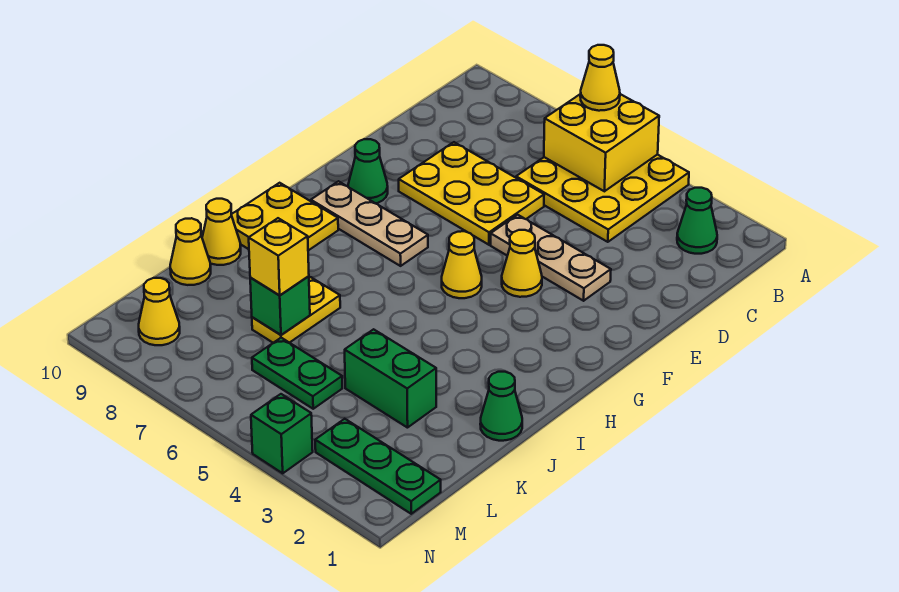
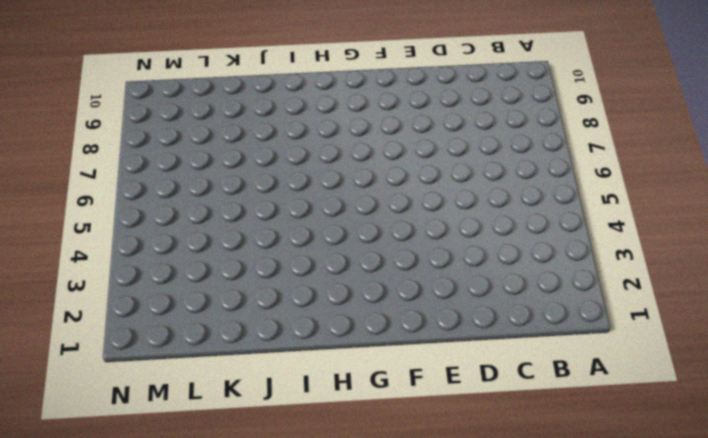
none -> yellow plate A4:C6 level 1
none -> green cone B2 level 1
none -> yellow plate D6:E8 level 1

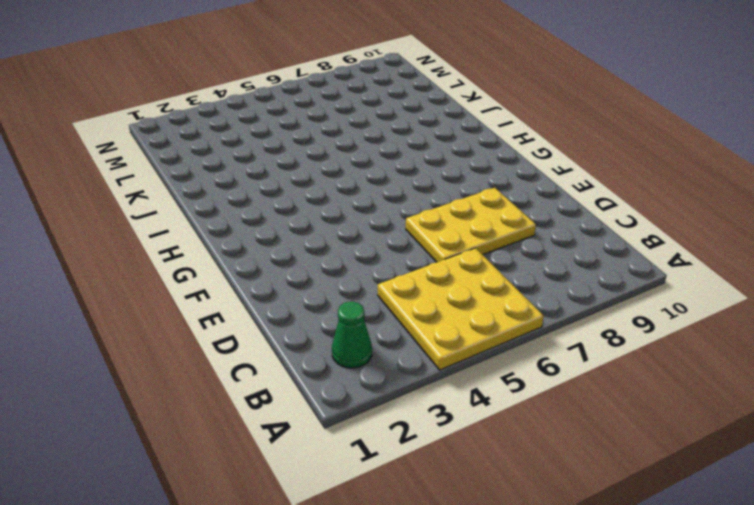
none -> tan plate E3:E5 level 1
none -> yellow cone F4 level 1
none -> green cone F9 level 1

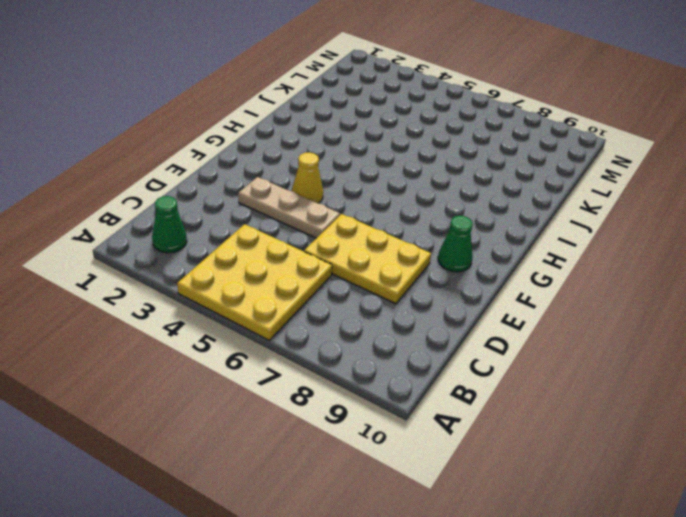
none -> yellow cone G5 level 1
none -> tan plate G7:G9 level 1
none -> yellow plate H9:I10 level 1

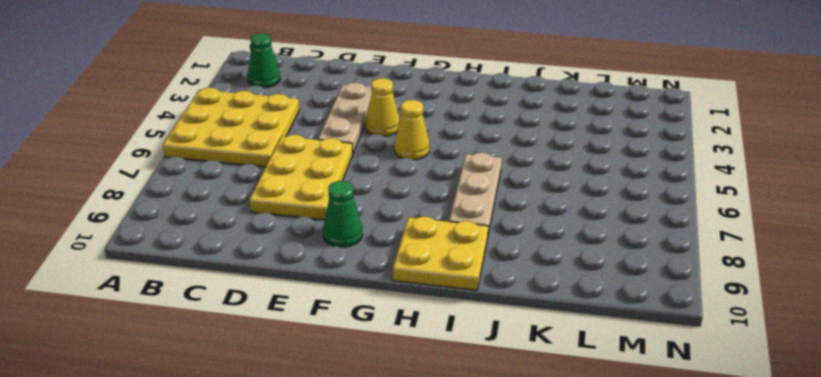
tan plate I6:I8 level 1 -> tan plate G7:G9 level 1
none -> green cone J1 level 1
none -> yellow plate J7:K7 level 1
none -> yellow cone J10 level 1

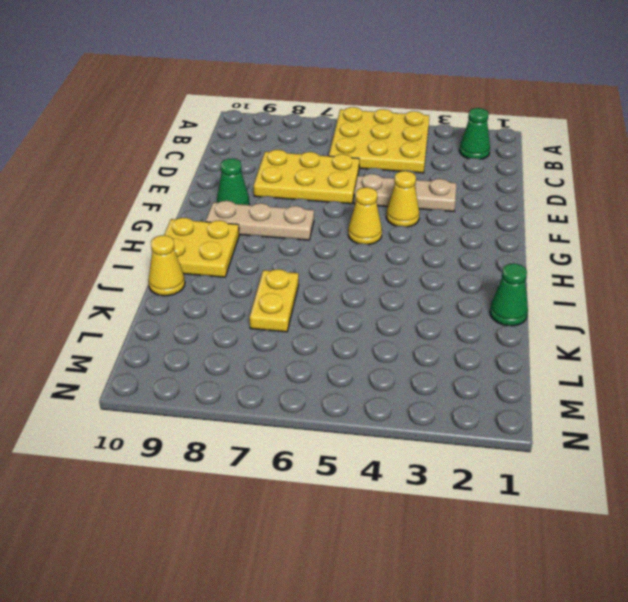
none -> green brick K3:K4 level 1
none -> yellow cone K10 level 1
none -> green plate L5:L6 level 1

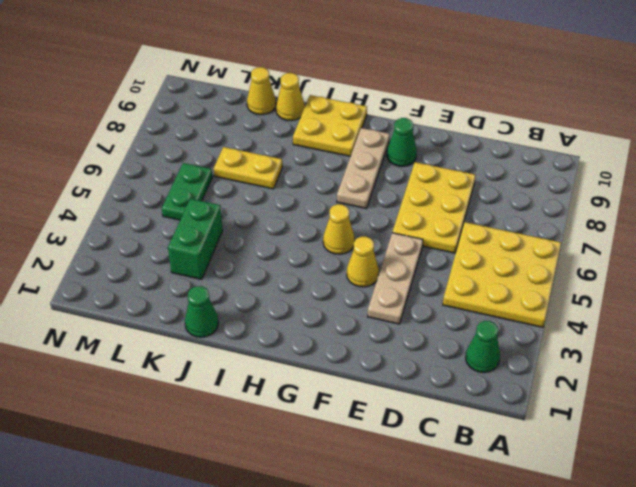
none -> green plate M1:M3 level 1
none -> yellow cone M9 level 1
none -> green brick N4 level 1

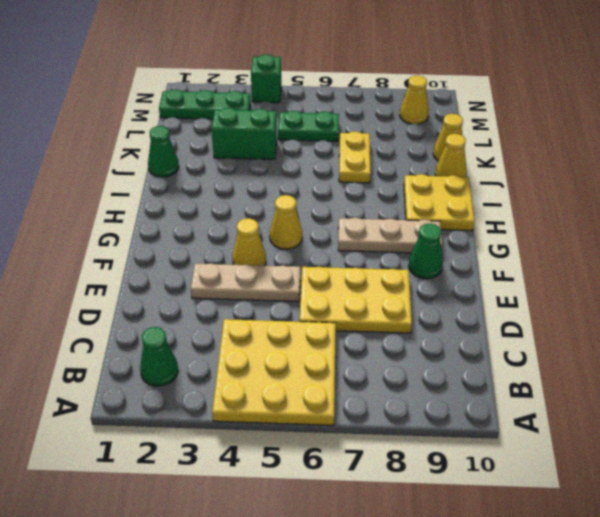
none -> yellow brick A5:B6 level 2
none -> green brick K7 level 2
none -> yellow cone A6 level 3

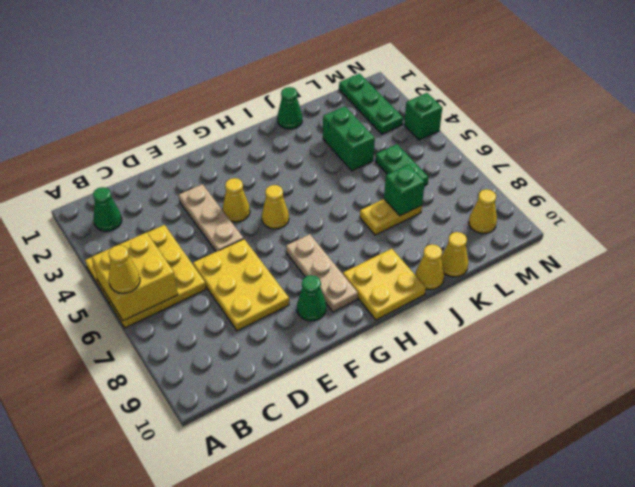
none -> yellow brick K7 level 3

